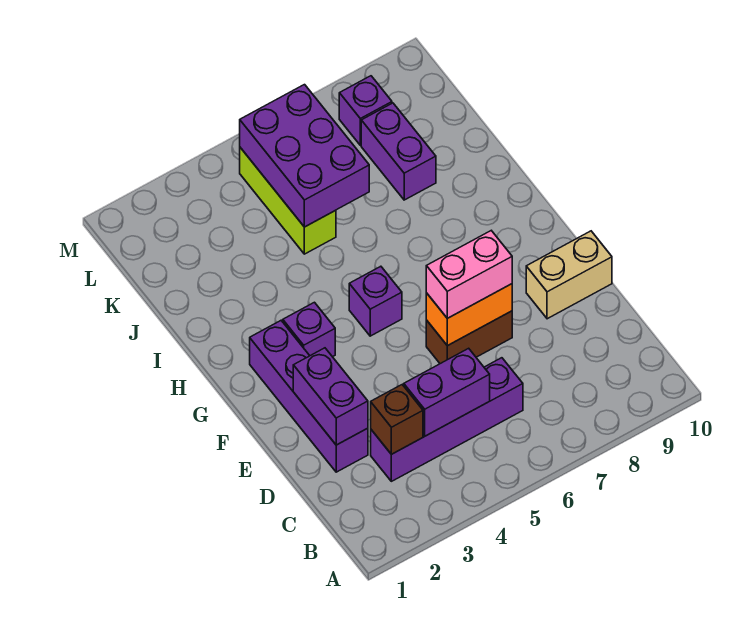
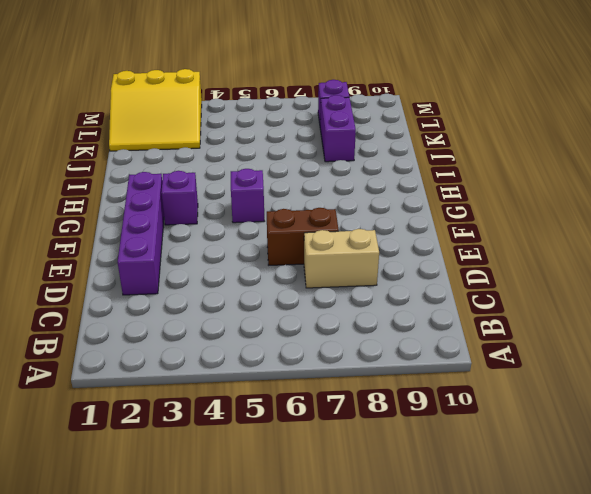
tan brick D7:D8 level 1 -> tan brick E9:E10 level 1
yellow slope K1:M3 level 1 top M -> none
none -> purple brick C3:C6 level 1
none -> lime brick J5:L5 level 1
none -> brown brick C3 level 2

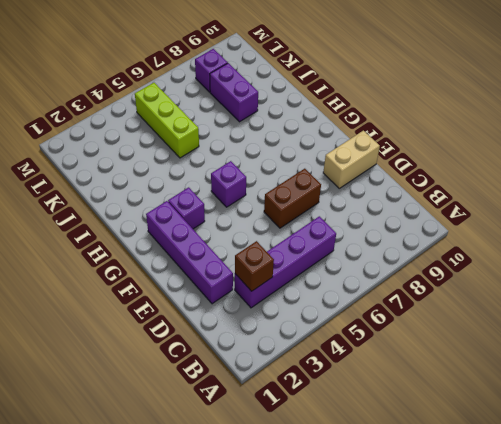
none -> purple brick C4:C5 level 2
none -> purple brick D2:E2 level 2
none -> orange brick E6:E7 level 2

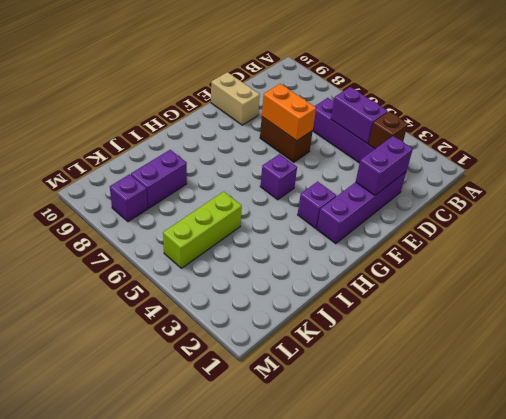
none -> purple brick J5:L6 level 2
none -> pink brick E6:E7 level 3

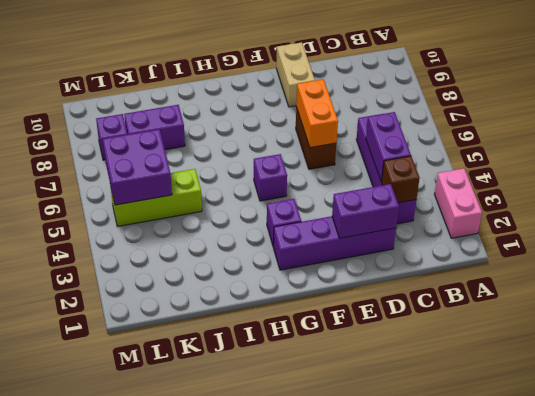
pink brick A2:A3 level 1 -> pink brick E6:E7 level 3
purple brick K5:L6 level 2 -> purple brick J5:L6 level 2

